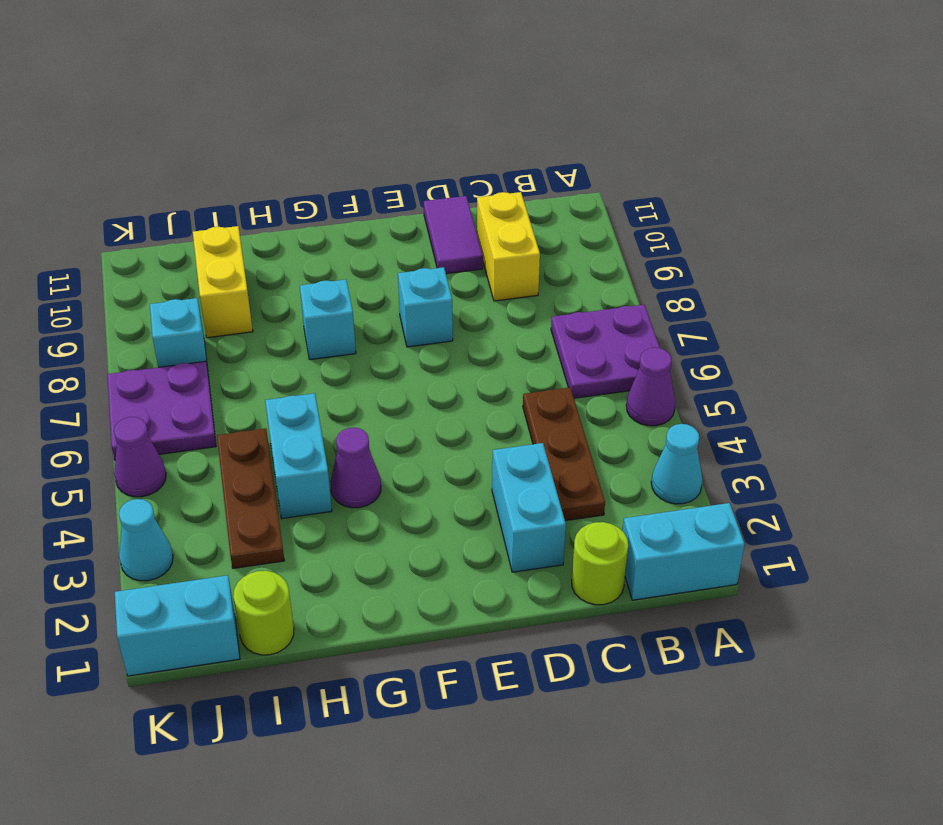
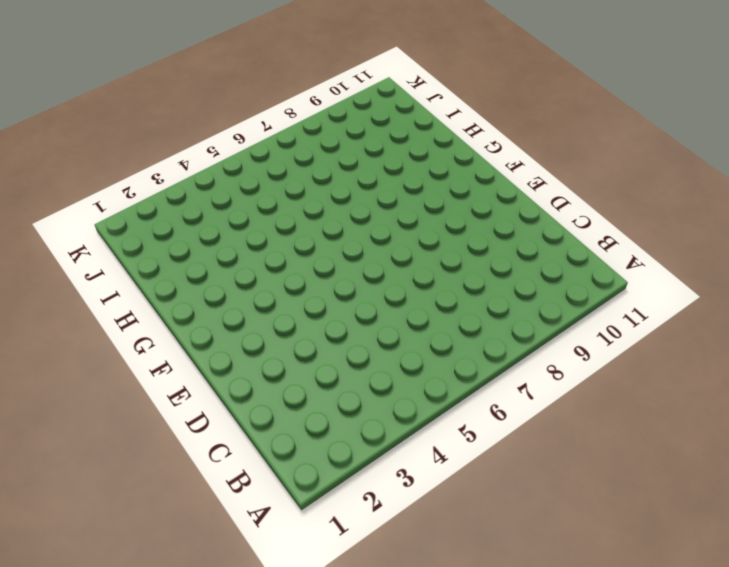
none -> cyan brick A1:B1 level 1
none -> cyan cone A3 level 1
none -> purple cone A5 level 1

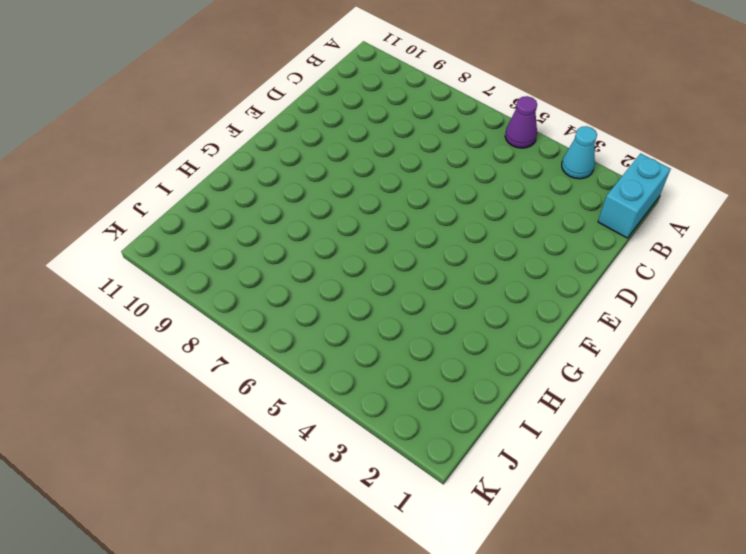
none -> purple plate A6:B7 level 1
none -> lime round brick C1 level 1
none -> brown plate C3:C5 level 1

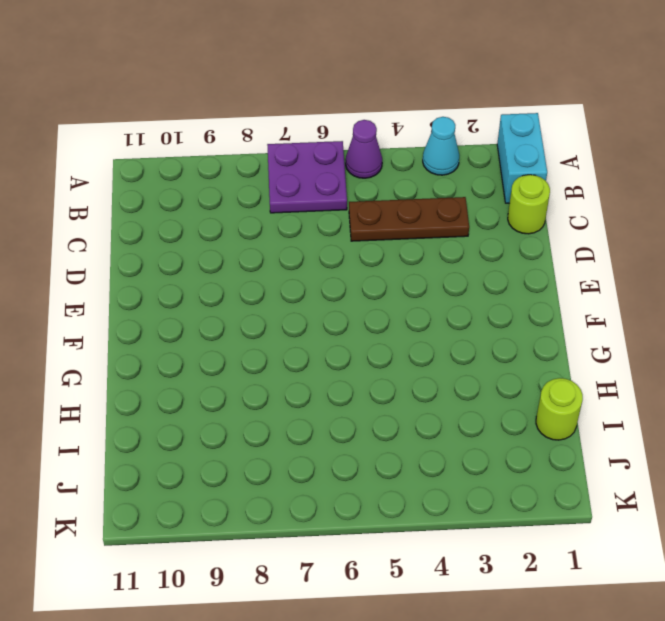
none -> yellow brick C9:C10 level 1
none -> cyan brick D2:D3 level 1
none -> purple tile D10:D11 level 1

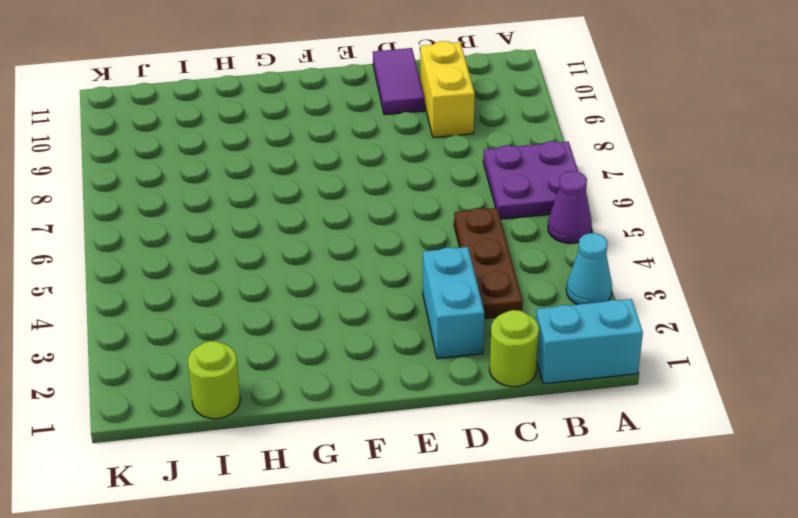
none -> cyan brick E8 level 1
none -> purple cone G4 level 1
none -> cyan brick G8 level 1

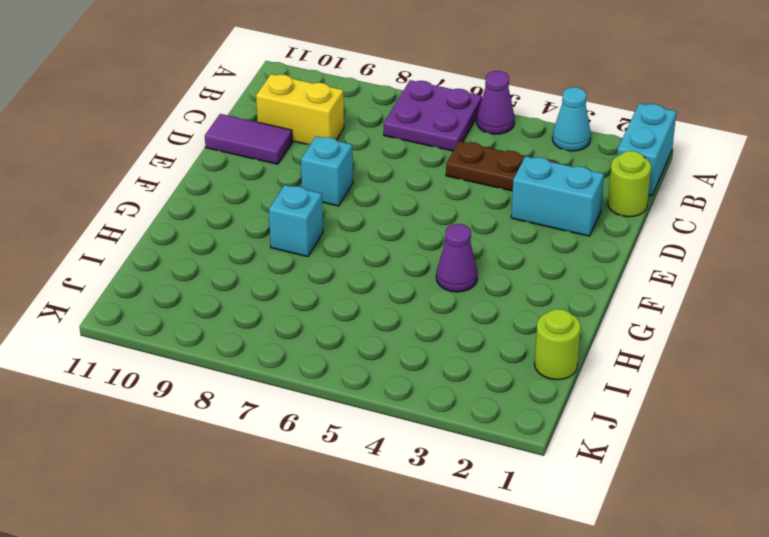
none -> cyan brick H4:H5 level 1
none -> brown plate I3:I5 level 1
none -> yellow brick I9:I10 level 1

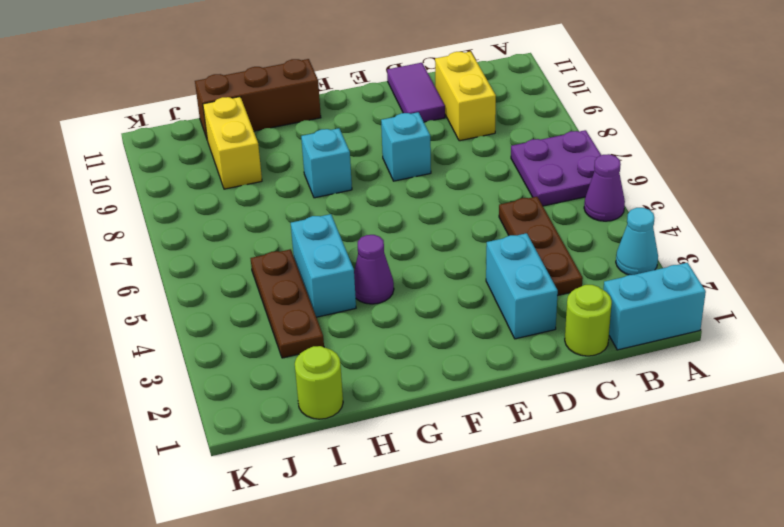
brown brick G11:I11 level 1 -> none
none -> cyan brick J1:K1 level 1
none -> purple plate J6:K7 level 1
none -> cyan brick J8 level 1

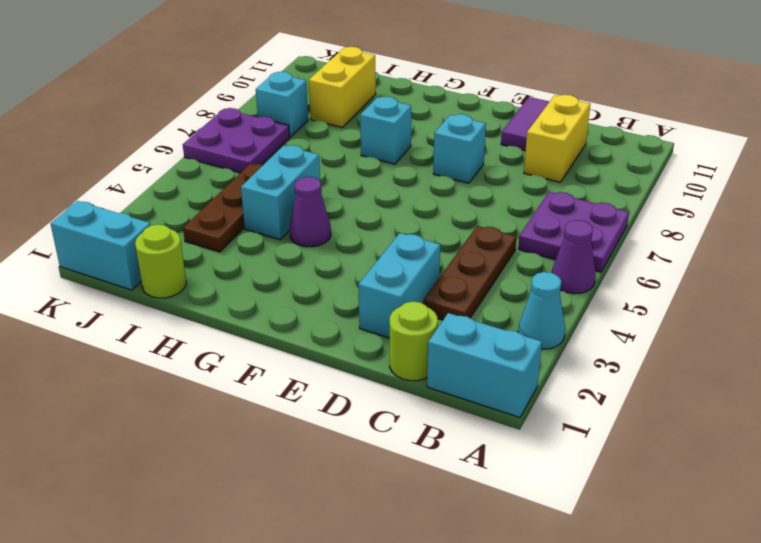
none -> cyan cone K3 level 1
none -> purple cone K5 level 1

